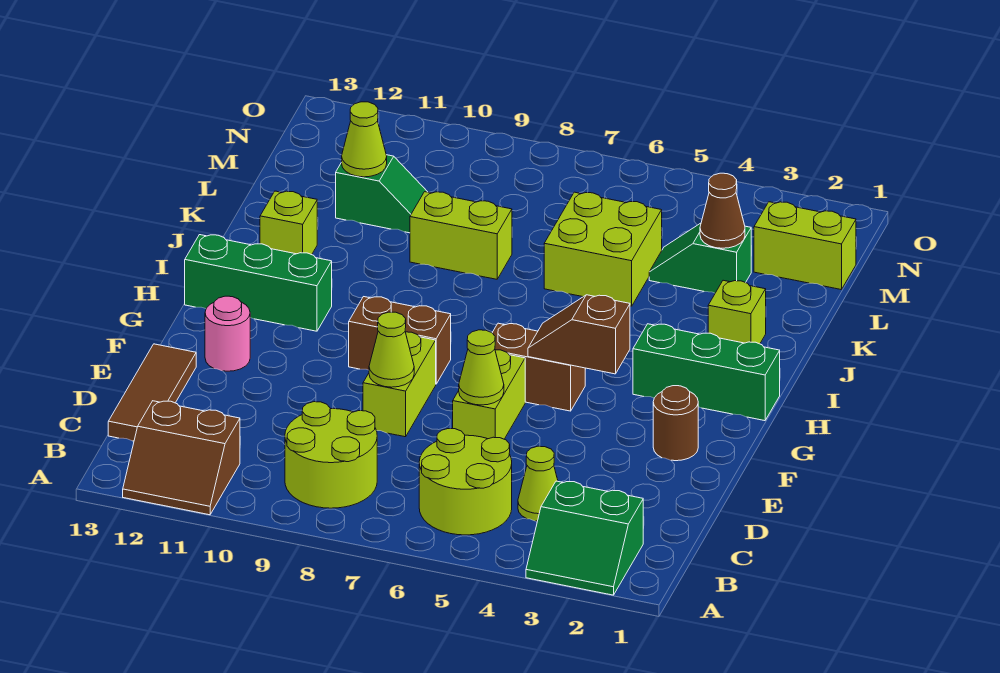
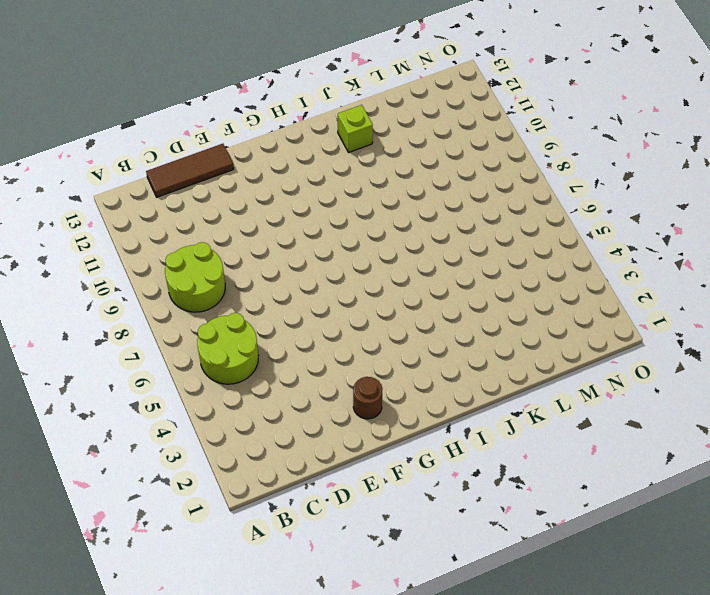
none -> green slope A2:B3 level 1 top B
none -> brown slope A11:B12 level 1 top B
none -> lime cone C4 level 1

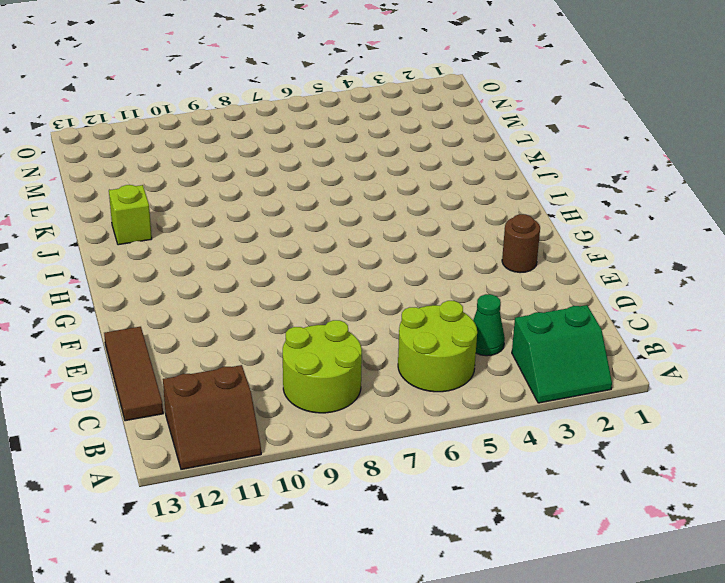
green cone C4 level 1 -> lime cone C4 level 1
none -> lime brick E6:F6 level 1
none -> lime brick E8:F8 level 1
none -> pink round brick F12 level 1

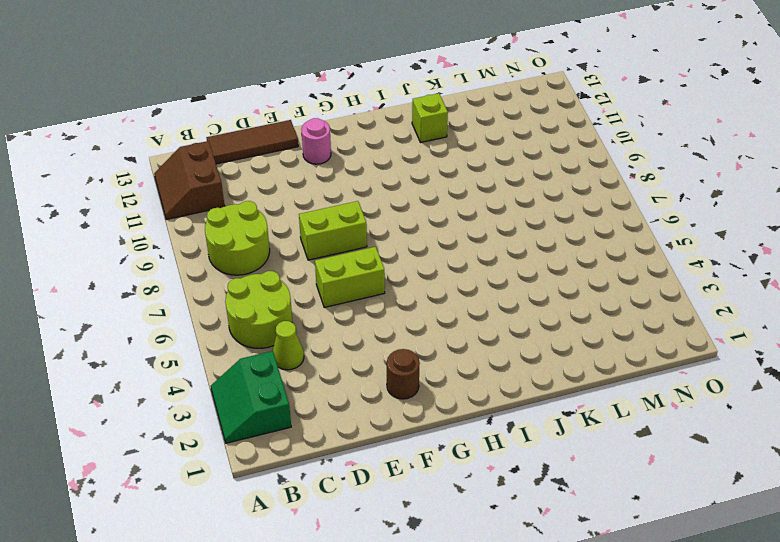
none -> brown brick G5:G6 level 1
none -> brown brick G8:G9 level 1
none -> green brick H1:H3 level 1

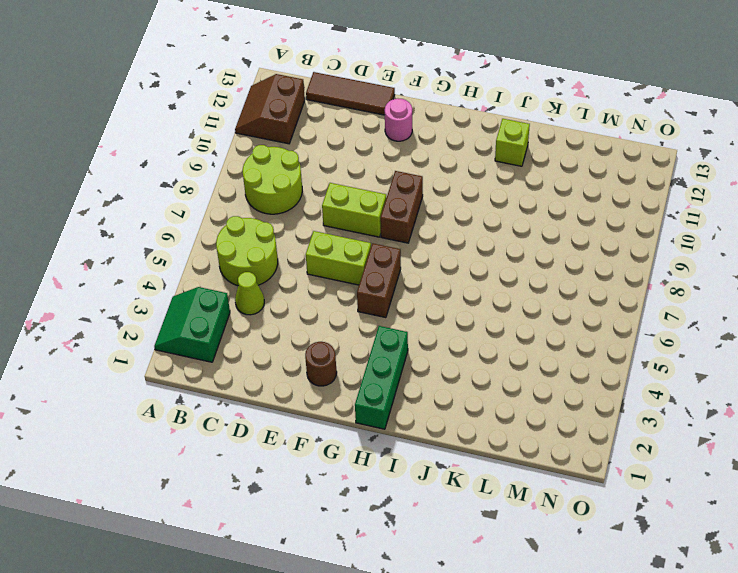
none -> green brick H11:H13 level 1
none -> lime brick J2 level 1
none -> lime brick K5:L6 level 1

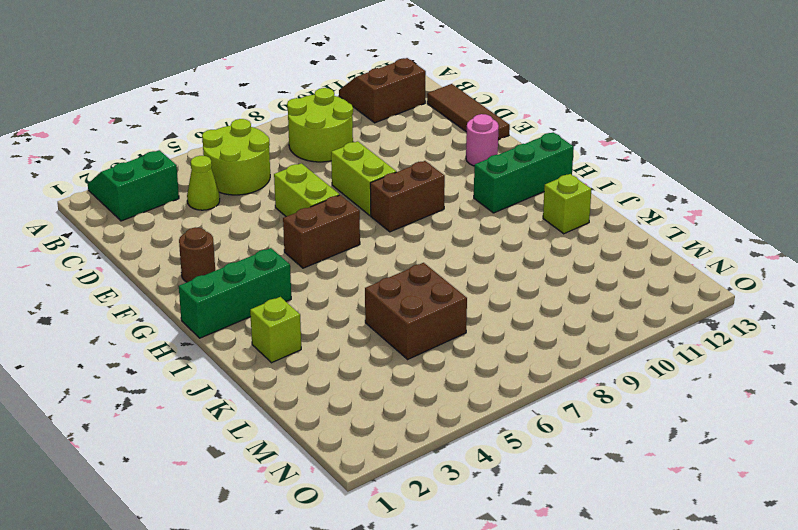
brown brick K5:L6 level 1 -> lime brick K5:L6 level 1
none -> lime brick K8:K9 level 1
none -> green slope L3:L4 level 1 top 3
none -> green slope L10:L11 level 1 top 11

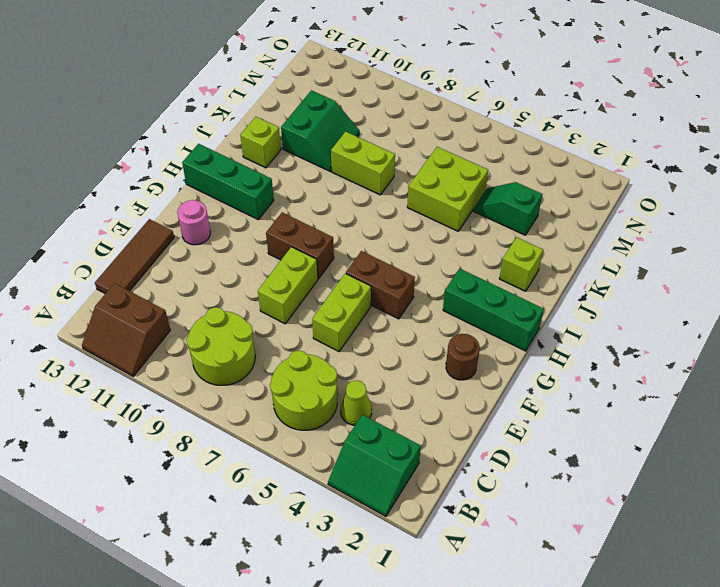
green slope K10:L11 level 1 top 11 -> green slope L10:L11 level 1 top 11
none -> lime brick M1:M2 level 1
none -> lime cone E6 level 2
none -> lime cone E8 level 2

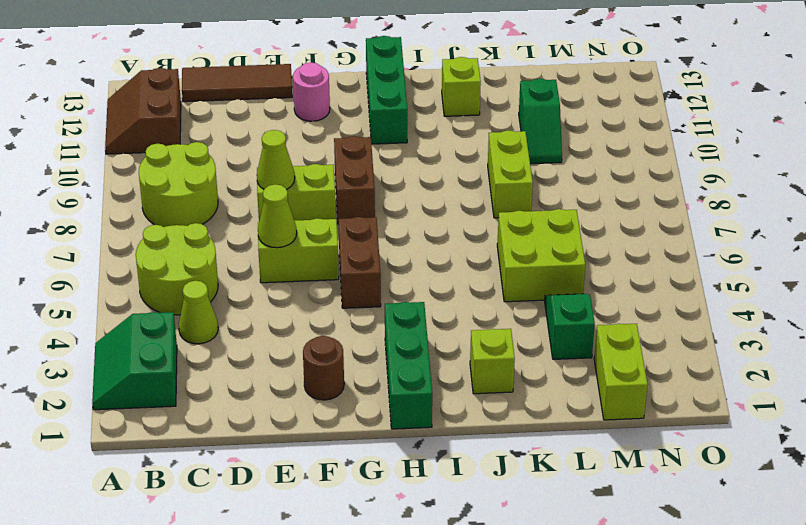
none -> brown slope G4:G5 level 2 top 4
none -> brown cone L3 level 2
none -> lime cone L11 level 2

